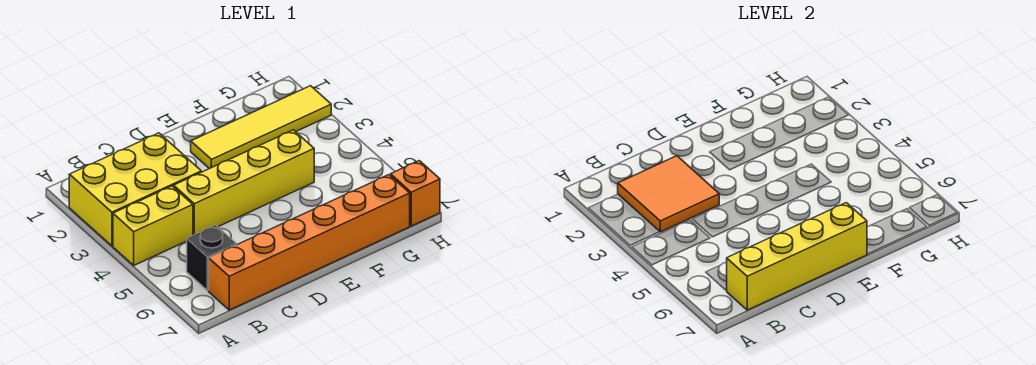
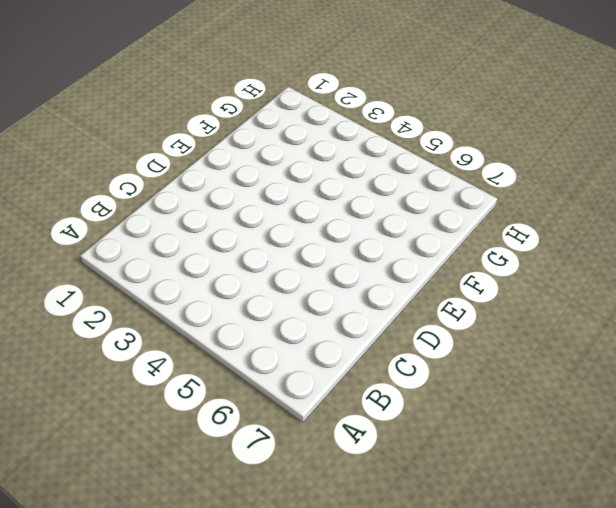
none -> yellow brick A2:C3 level 1
none -> yellow brick A4:B4 level 1

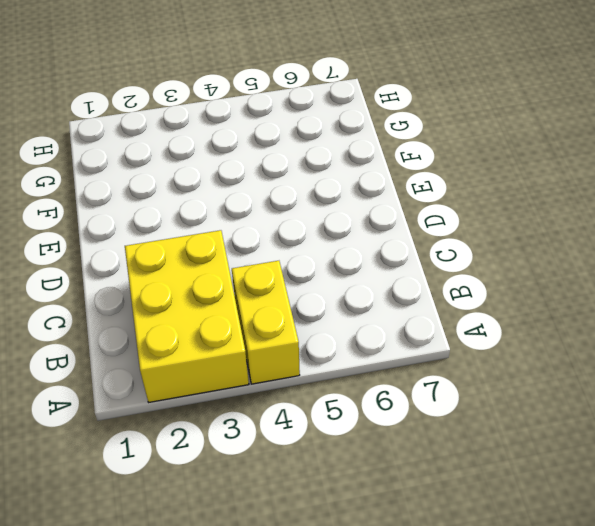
none -> black brick B6 level 1
none -> orange brick B7:G7 level 1

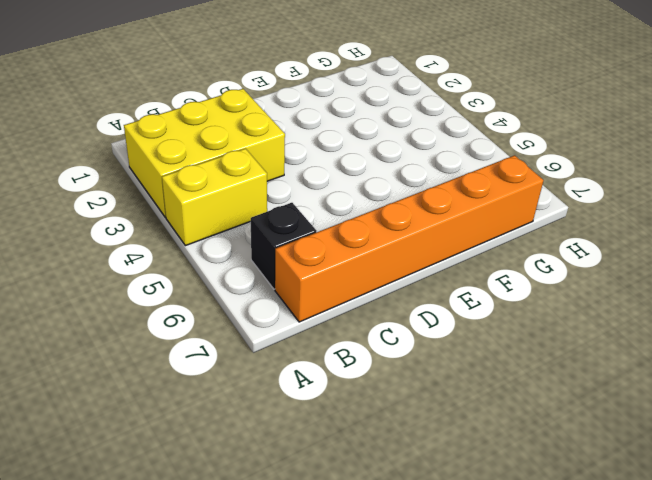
none -> yellow brick C4:F4 level 1
none -> yellow tile E2:H2 level 1

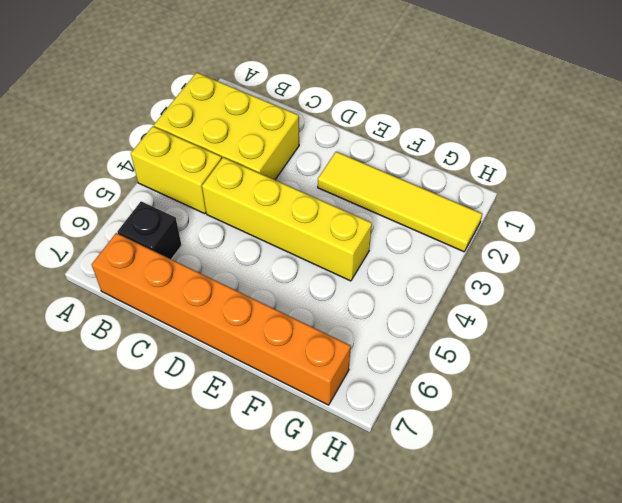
none -> orange brick H7 level 1
none -> orange tile B2:C3 level 2

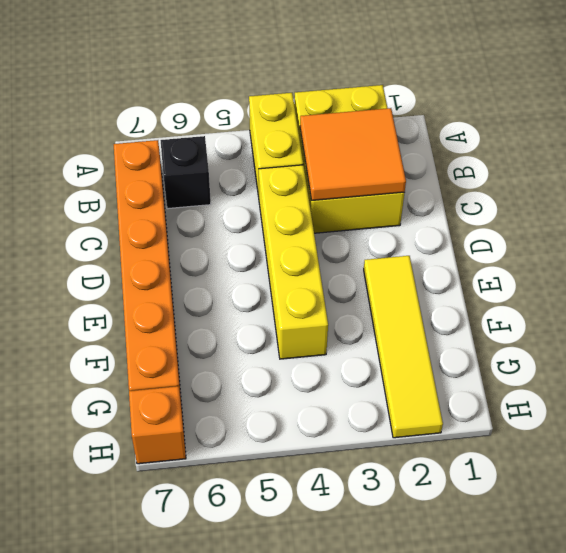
none -> yellow brick B7:E7 level 2

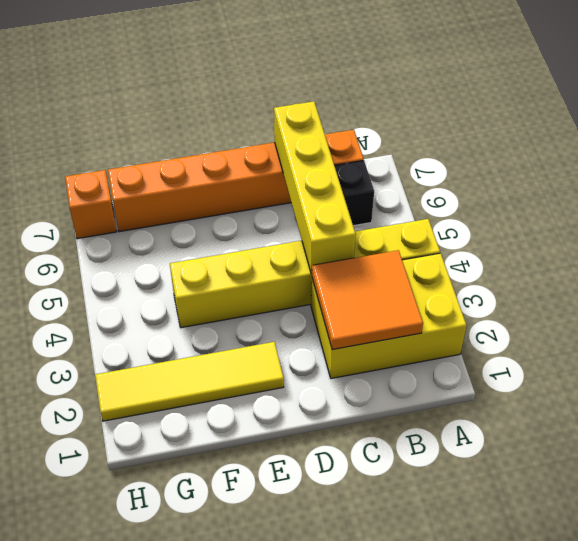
yellow brick C4:C7 level 2 -> yellow brick B7:E7 level 2

